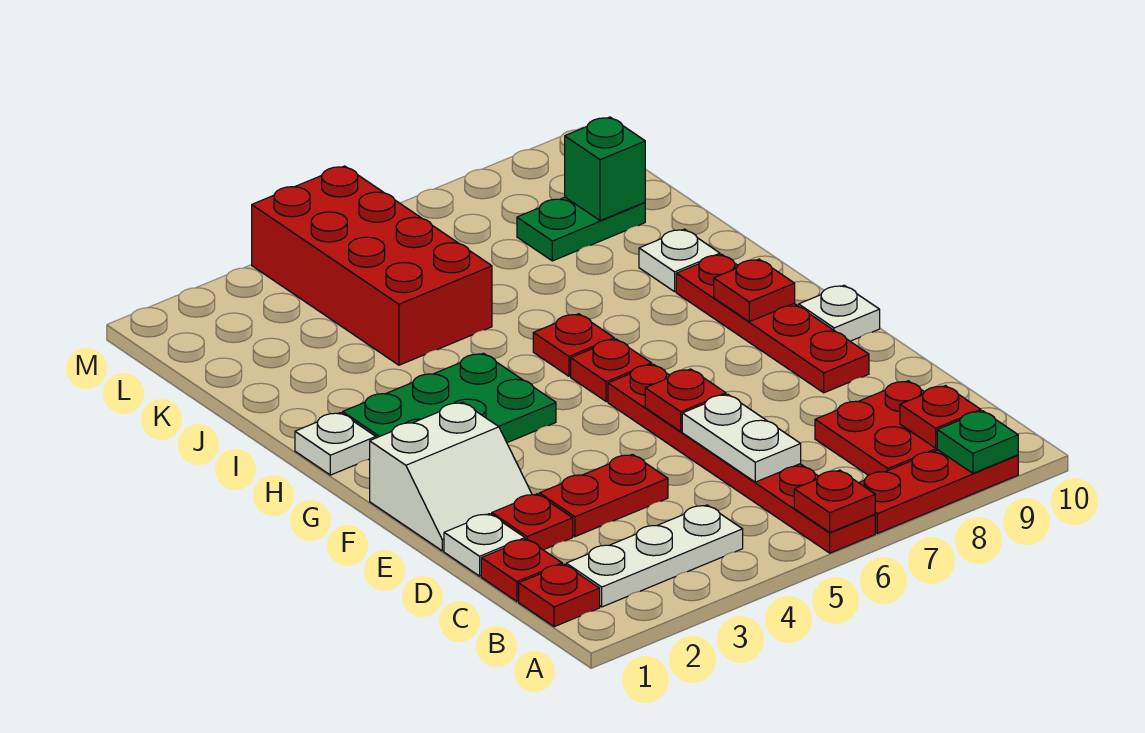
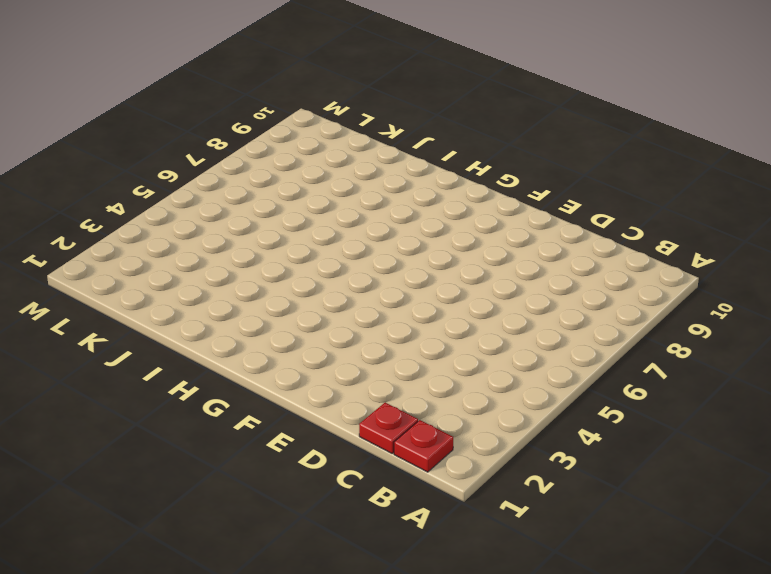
none -> red plate A6:F6 level 1
none -> red plate A7:A9 level 1
none -> white plate B2:B4 level 1

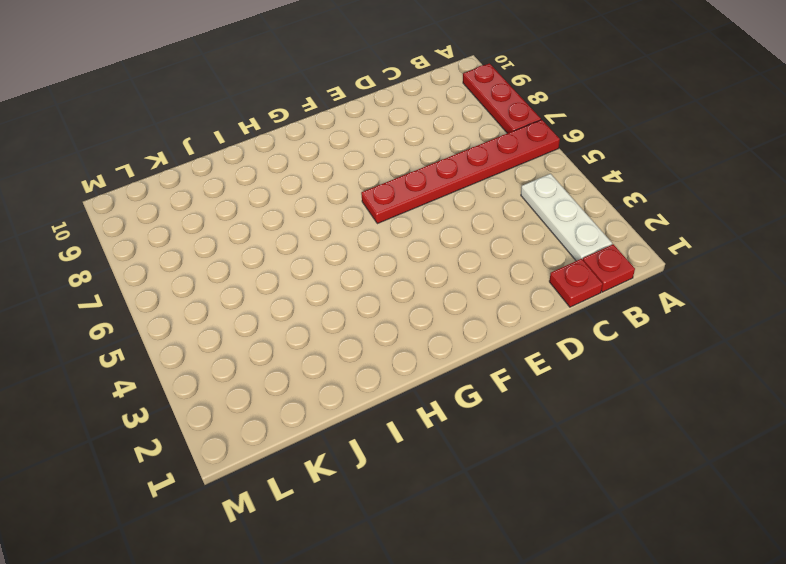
none -> red plate B8:C9 level 1
none -> white plate D1 level 1
none -> red plate D2 level 1

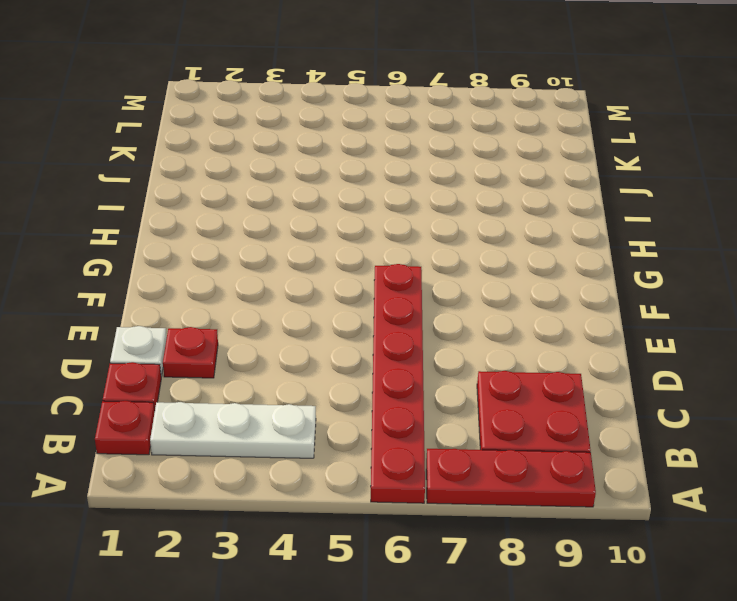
none -> red plate D3:D4 level 1
none -> white slope E1:F2 level 1 top F
none -> red plate E9:H9 level 1

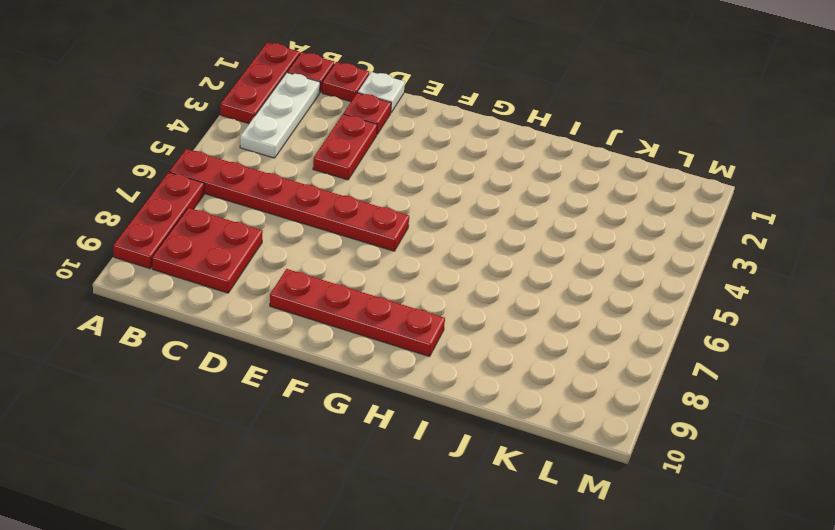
red plate A1:A3 level 1 -> none
none -> white slope E1:F2 level 1 top F
none -> white plate F10 level 1
none -> green plate G2:H4 level 1

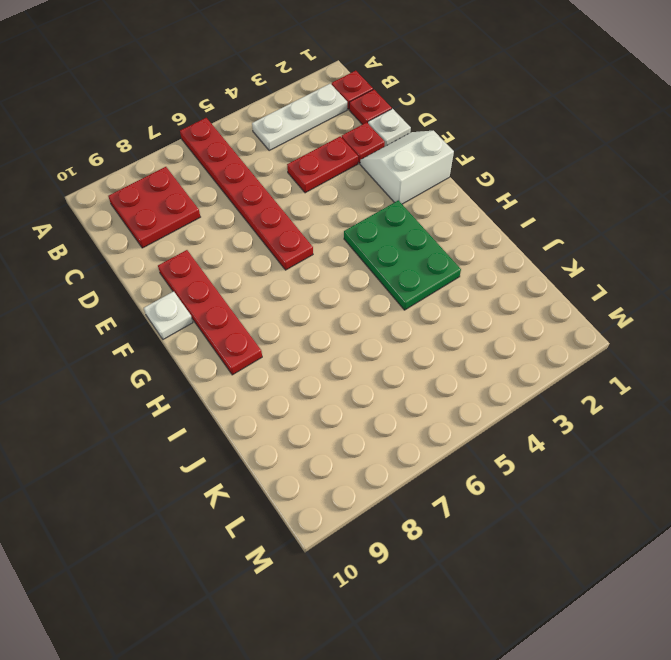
green plate G3:I4 level 1 -> green plate G2:H4 level 1
none -> red plate A7:A9 level 1
none -> red plate G6 level 1
none -> white plate H1 level 1

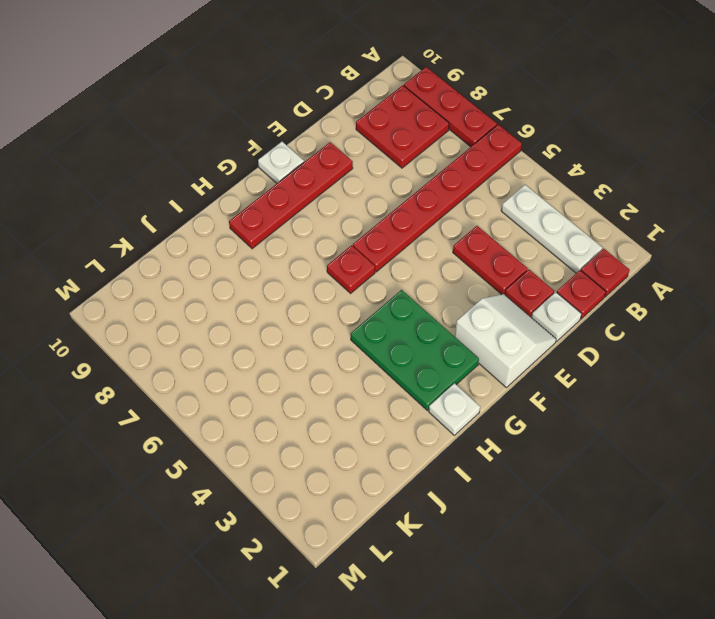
none -> red plate H6 level 1
none -> white plate I9 level 1
none -> red brick J4:M5 level 1

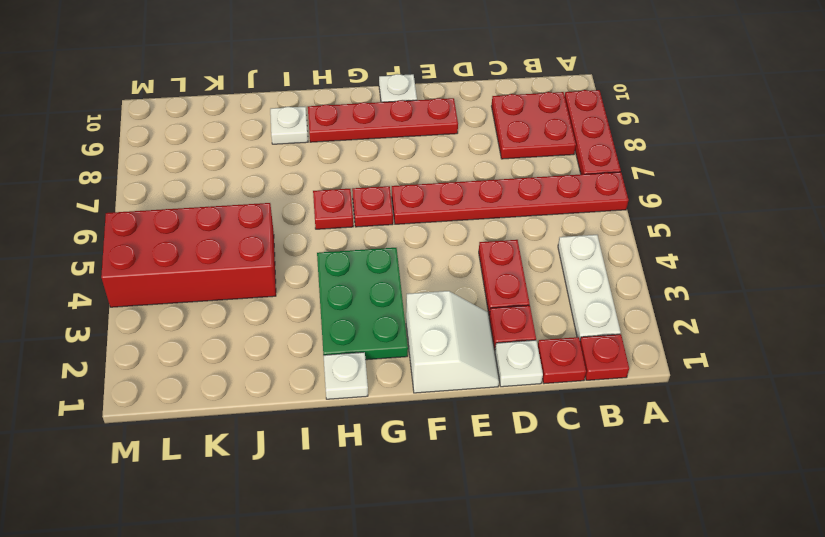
none -> green plate K8:K9 level 1
none -> red plate A6 level 2
none -> green plate A9 level 2

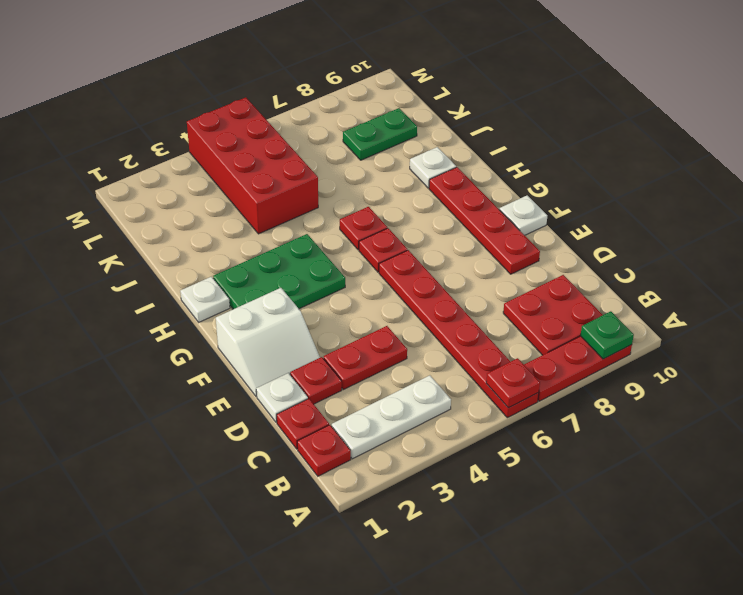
none -> red plate B9 level 2
none -> white plate C6:D6 level 2
none -> red plate E6 level 2

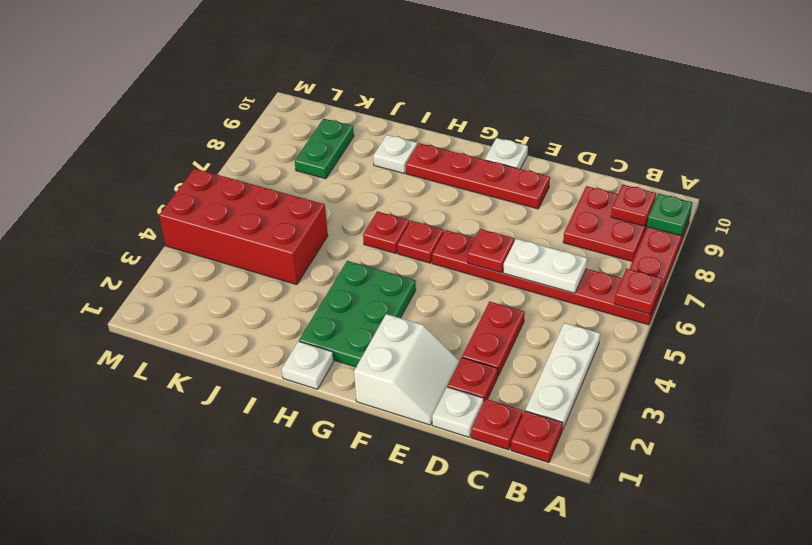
none -> red plate G9 level 2
none -> green brick K9 level 2

